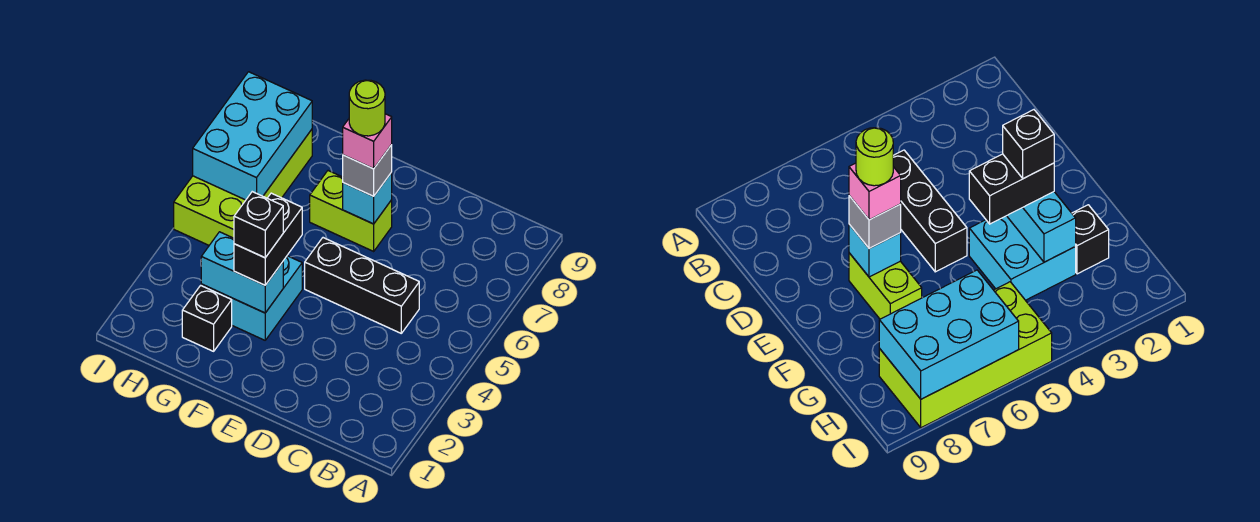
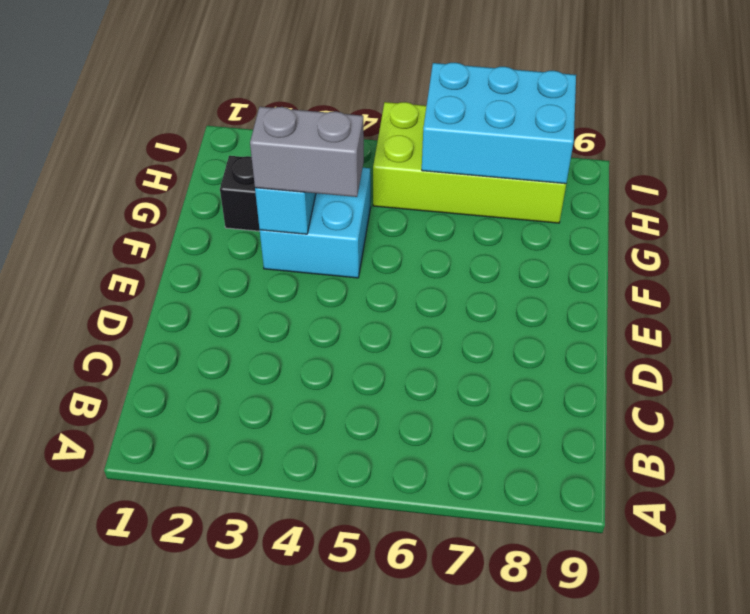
grey brick F3:F4 level 3 -> black brick F3:F4 level 3
none -> black brick C5:E5 level 1
none -> lime brick E7:F7 level 1
none -> cyan brick E7 level 2

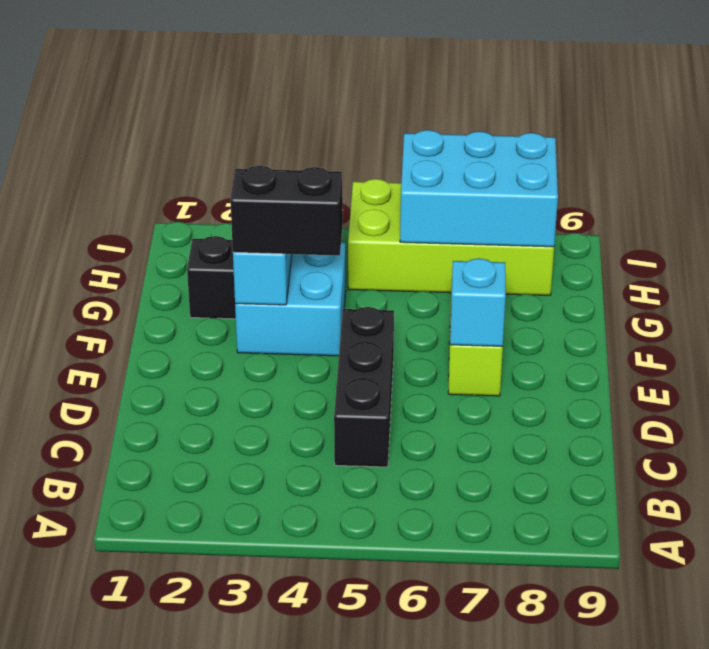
none -> grey brick E7 level 3
none -> pink brick E7 level 4
none -> black brick F3 level 4

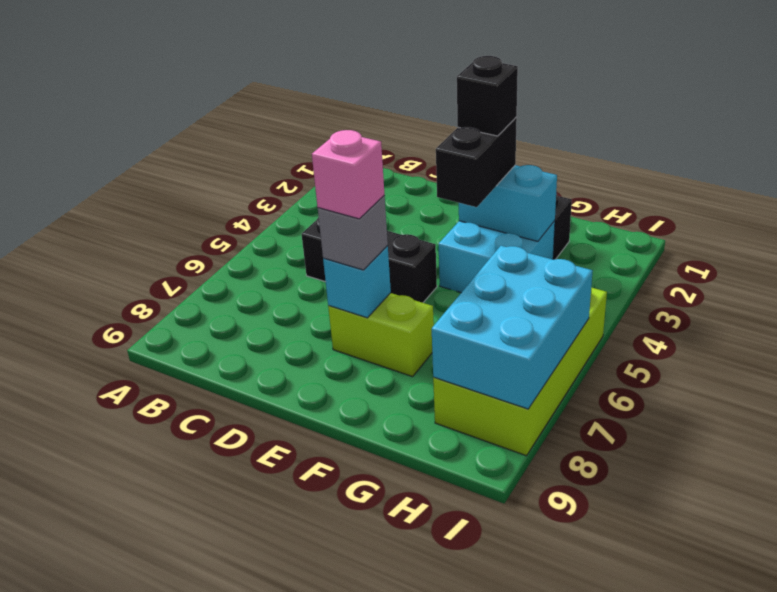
none -> lime round brick E7 level 5

